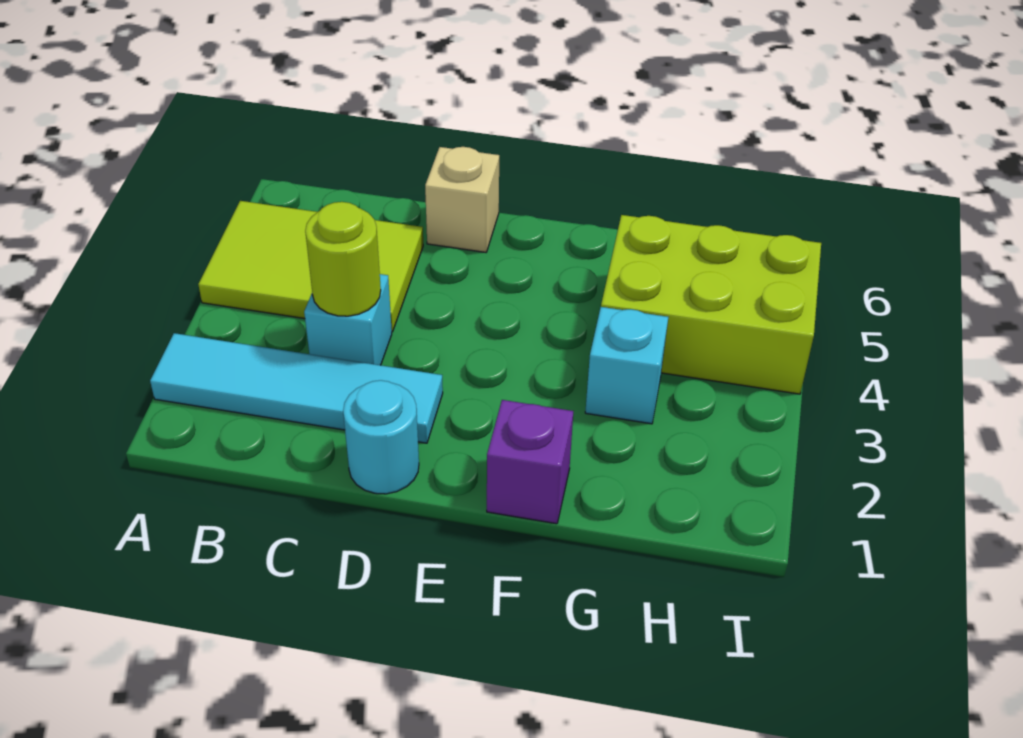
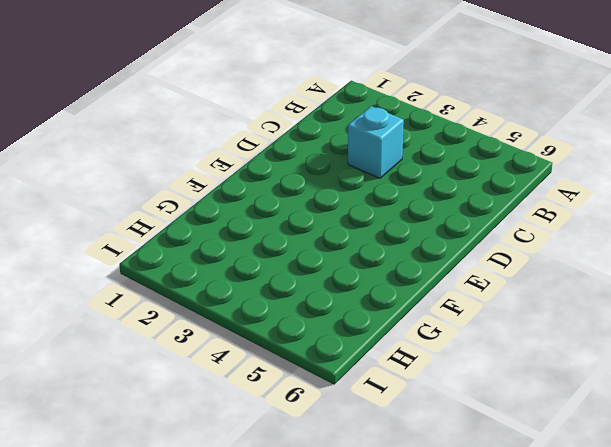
none -> cyan tile A2:D2 level 1
none -> lime tile A4:C5 level 1

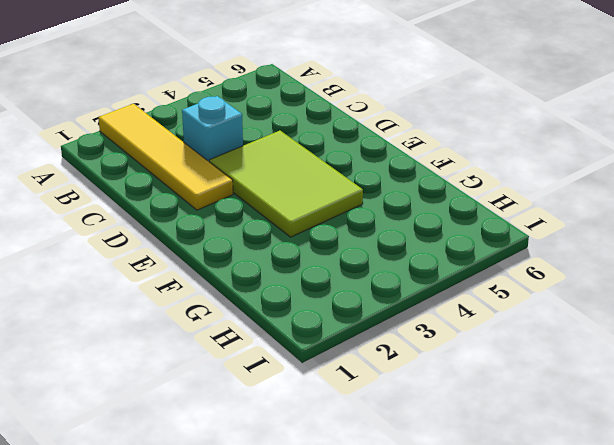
yellow tile A2:D2 level 1 -> cyan tile A2:D2 level 1
lime tile D3:F4 level 1 -> lime tile A4:C5 level 1
none -> cyan round brick D1 level 1
none -> tan brick D6 level 1

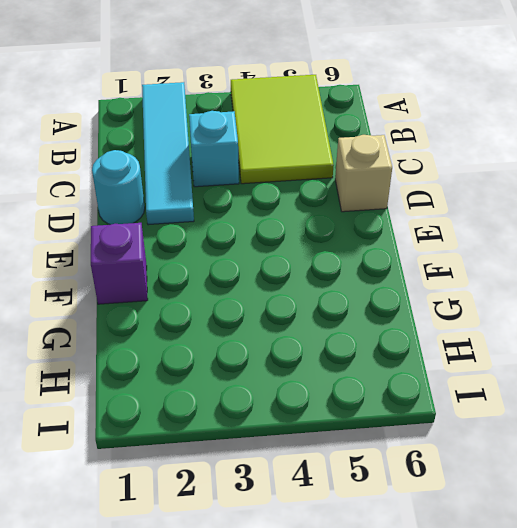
none -> cyan brick G3 level 1
none -> lime brick G4:I5 level 1

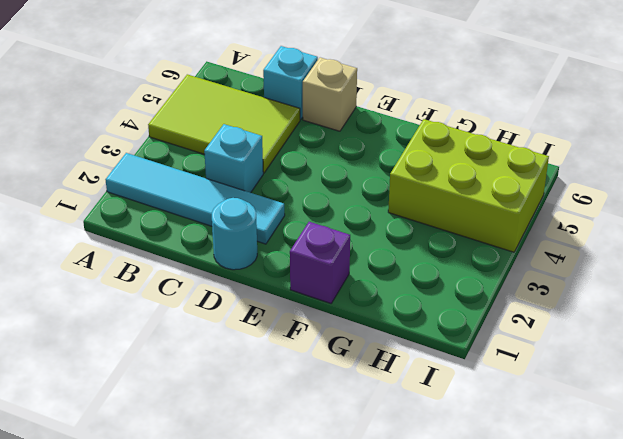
cyan brick C6 level 1 -> cyan brick G3 level 1
none -> lime round brick C3 level 2

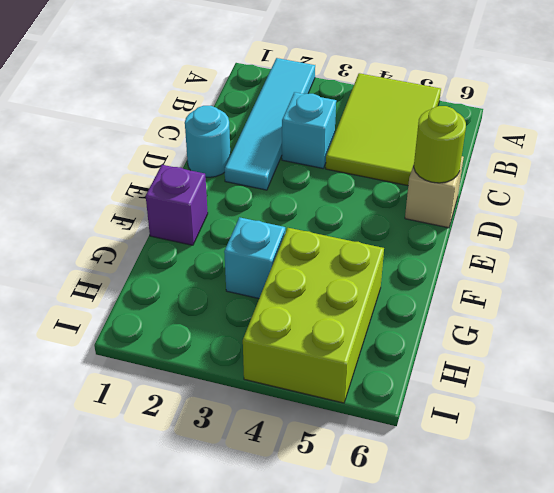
lime round brick D6 level 2 -> lime round brick C3 level 2

